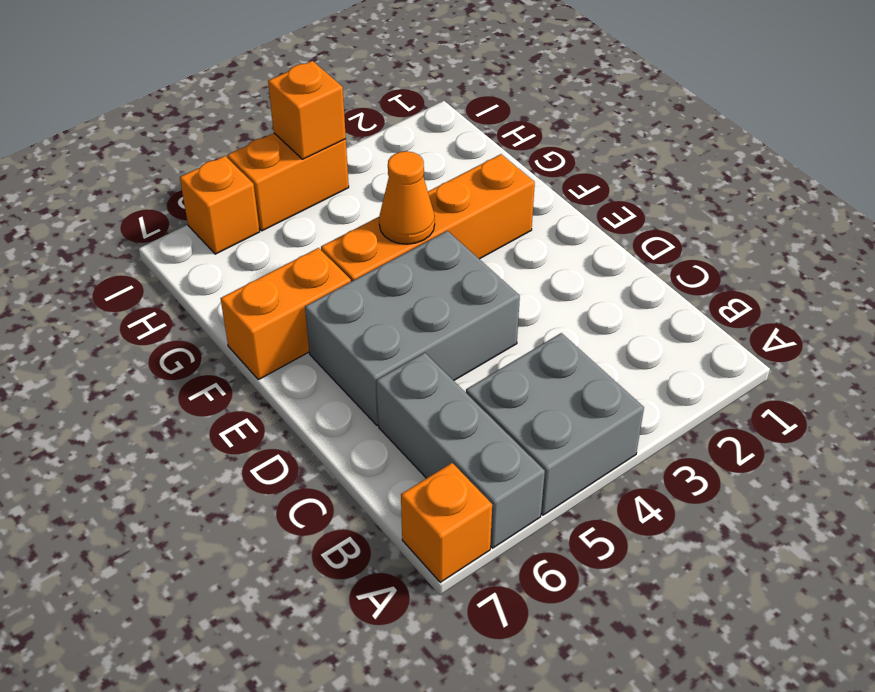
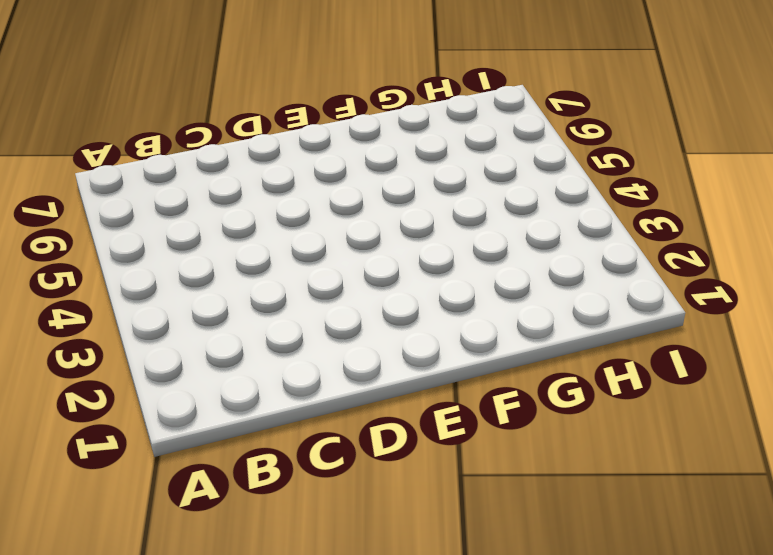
none -> grey brick A4:B5 level 1
none -> grey brick A6:C6 level 1

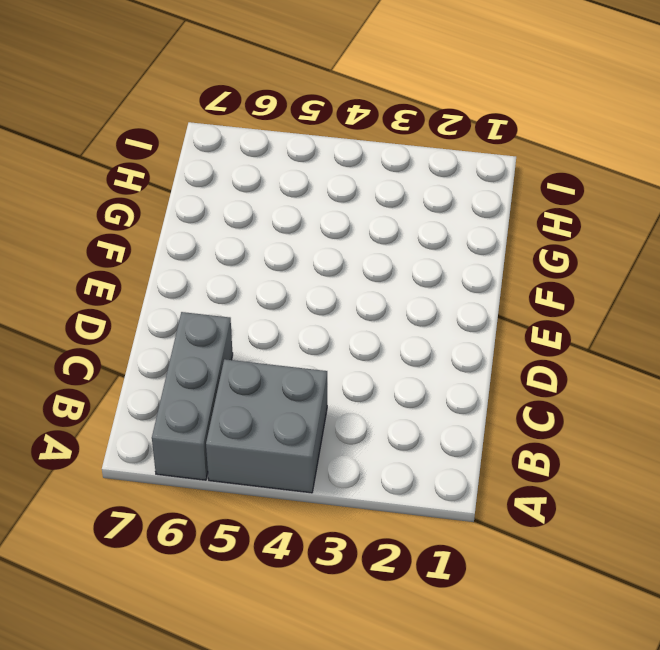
none -> orange brick A7 level 1
none -> grey brick D4:E6 level 1

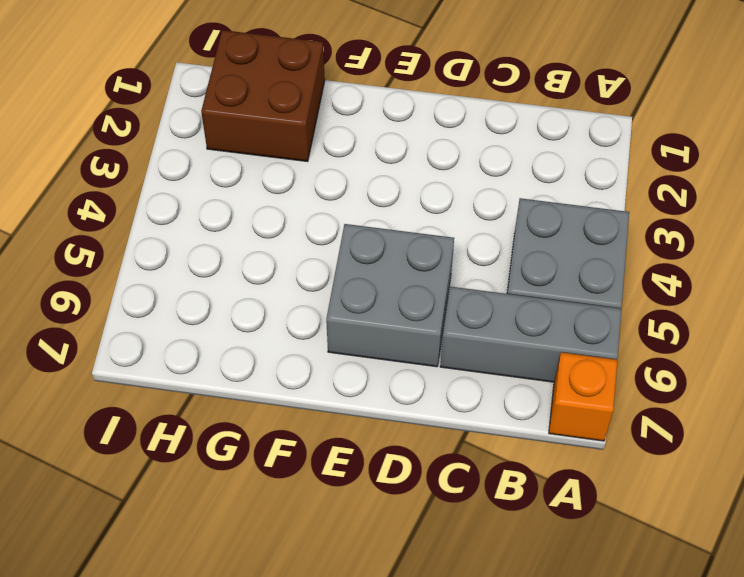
grey brick D5:E6 level 1 -> grey brick D4:E6 level 1
brown brick G1:H2 level 1 -> none
none -> orange brick F2:F5 level 1
none -> orange brick F6:F7 level 1

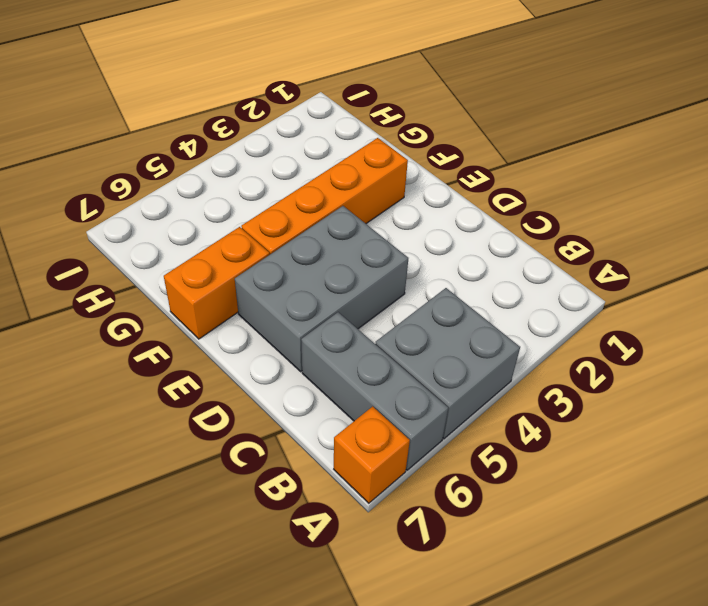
none -> orange brick I4:I5 level 1
none -> orange brick I6 level 1

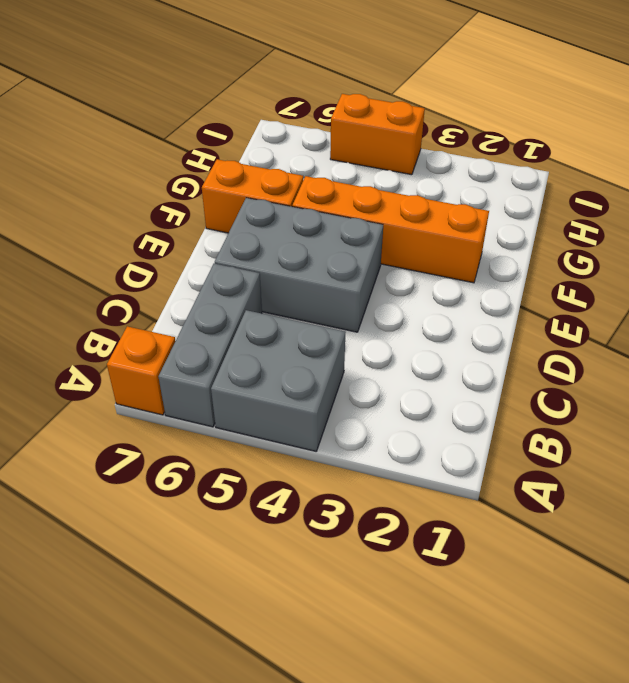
none -> orange brick I6 level 1
none -> orange cone F4 level 2

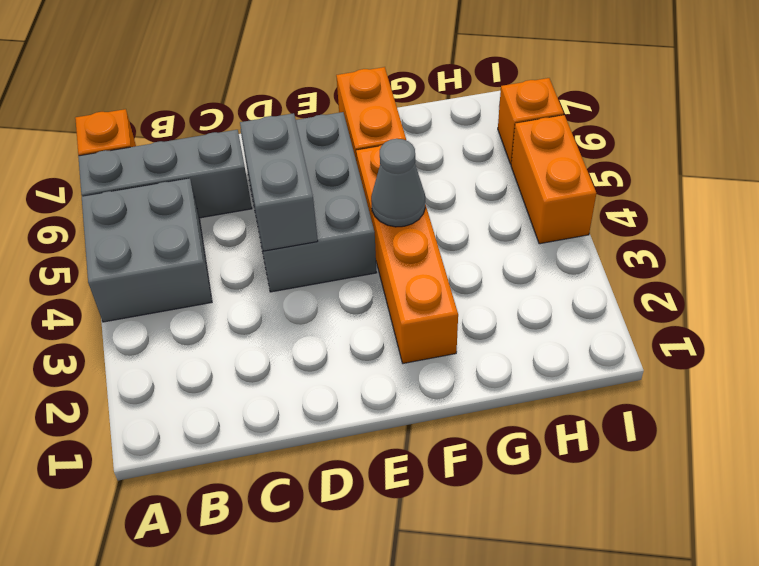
grey brick D4:D5 level 2 -> none
grey cone F4 level 2 -> orange cone F4 level 2
none -> orange brick I4 level 2

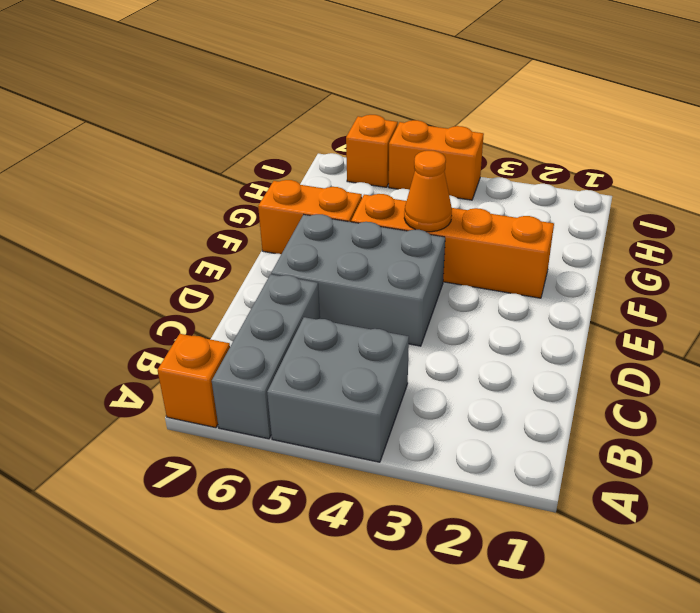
none -> orange brick I4 level 2

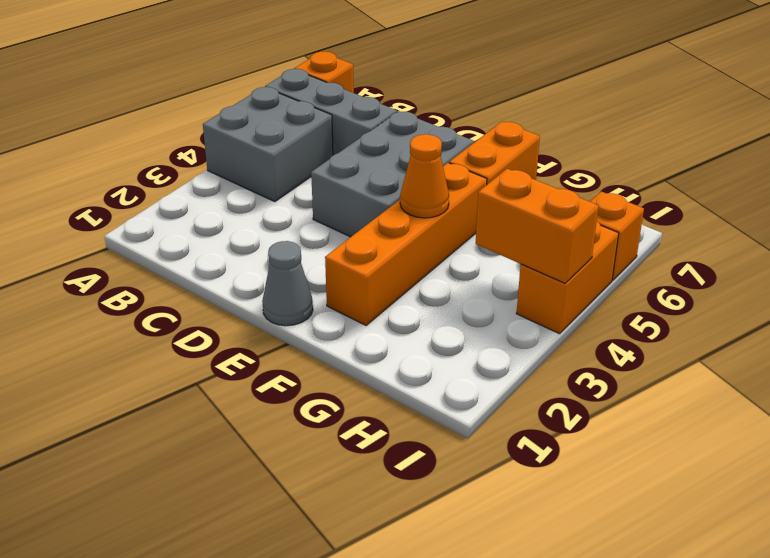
grey cone E1 level 1 -> none
orange brick H4:I4 level 2 -> orange brick I4 level 2

